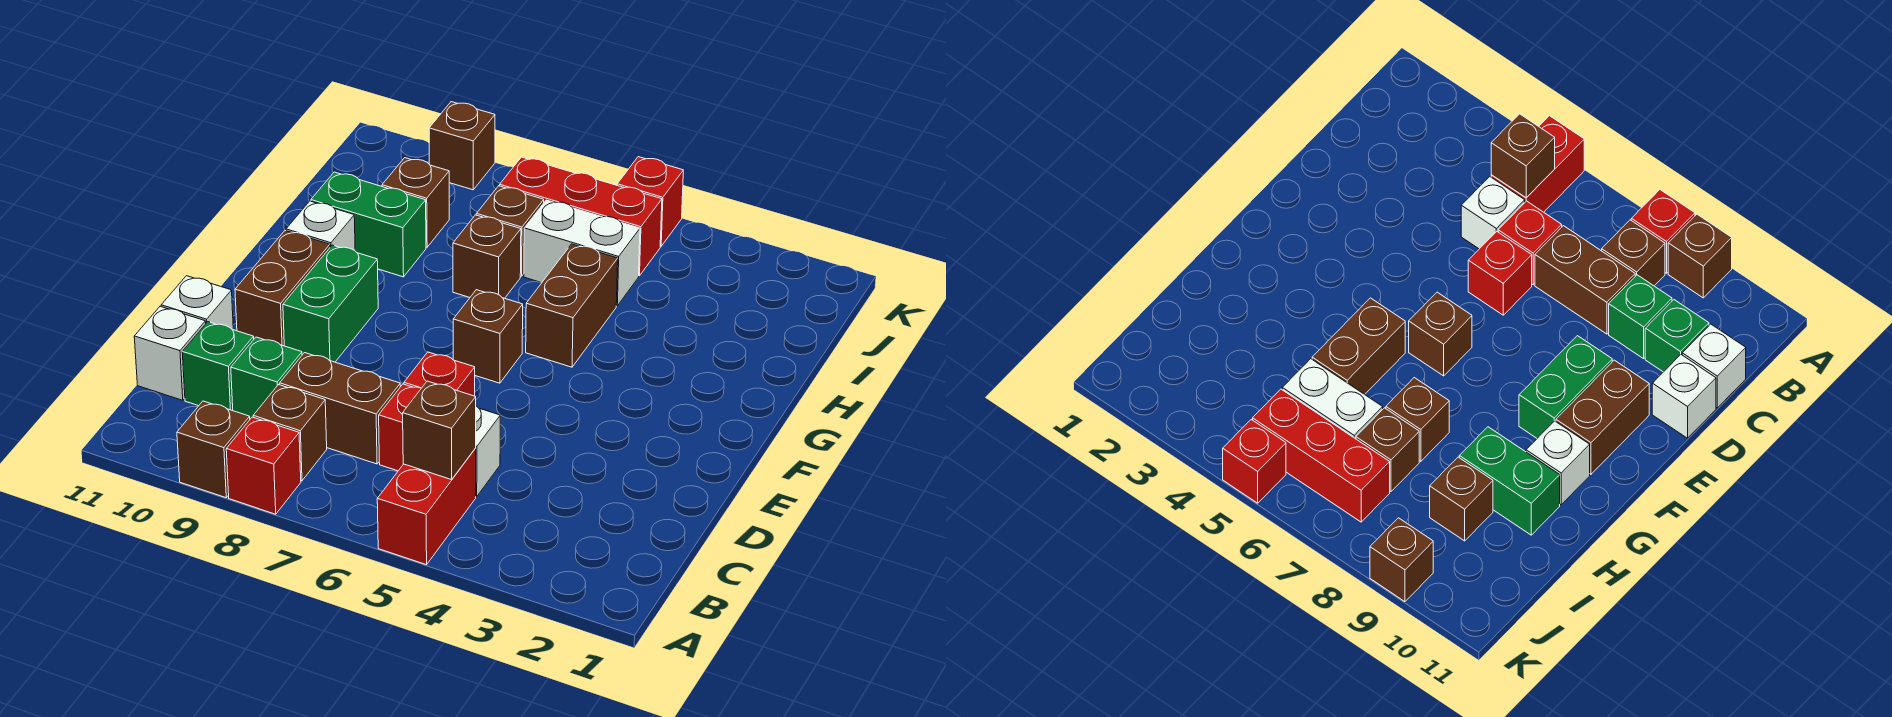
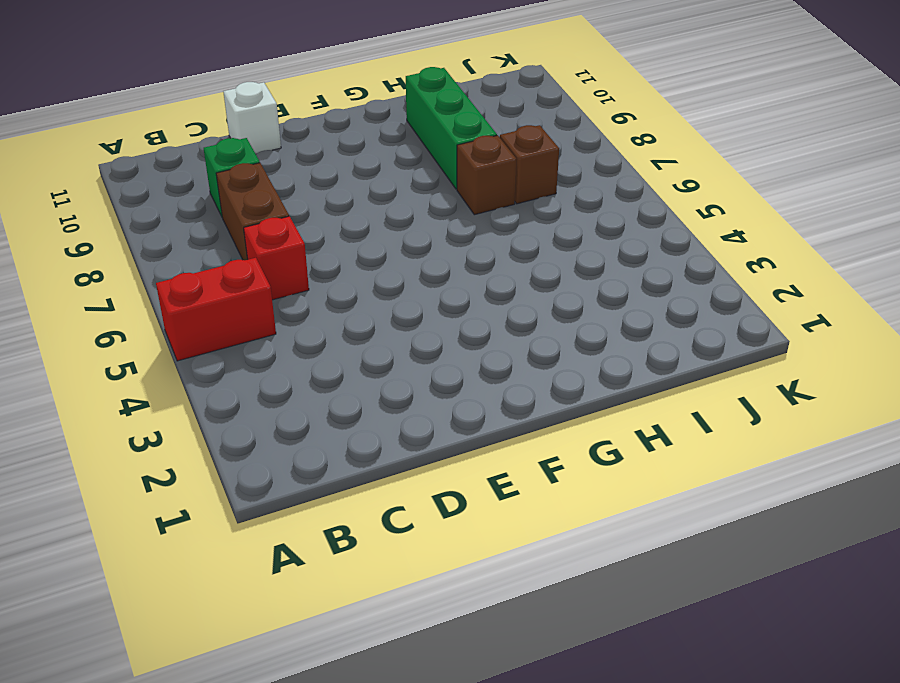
green brick H8:H10 level 1 -> green brick H9:H10 level 1
none -> red brick A8 level 1
none -> brown brick A9 level 1
none -> brown brick B8 level 1

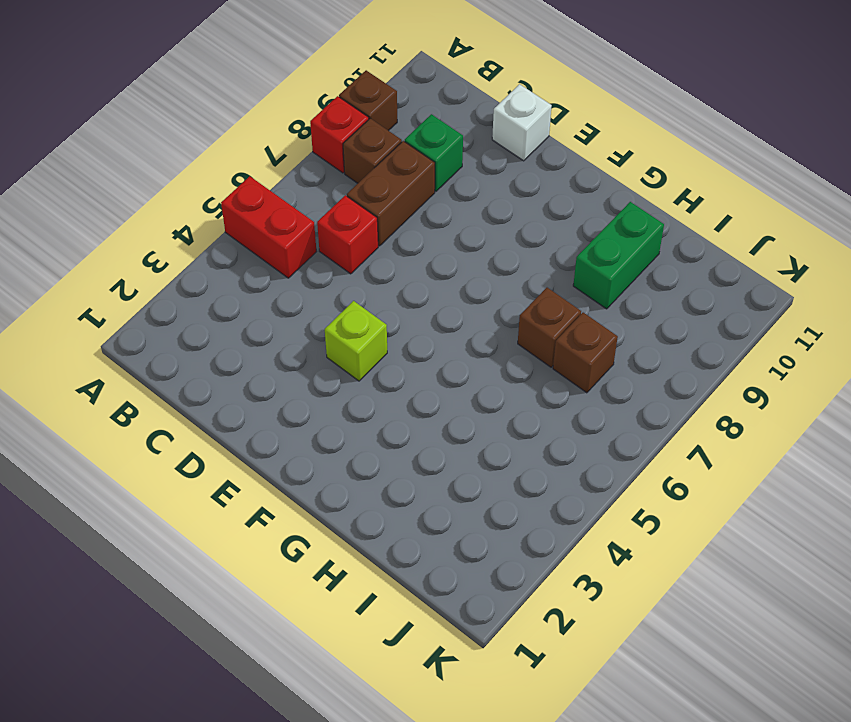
lime brick E4 level 1 -> none
none -> white brick C5 level 1
none -> green brick C10 level 1
none -> white brick C11 level 1

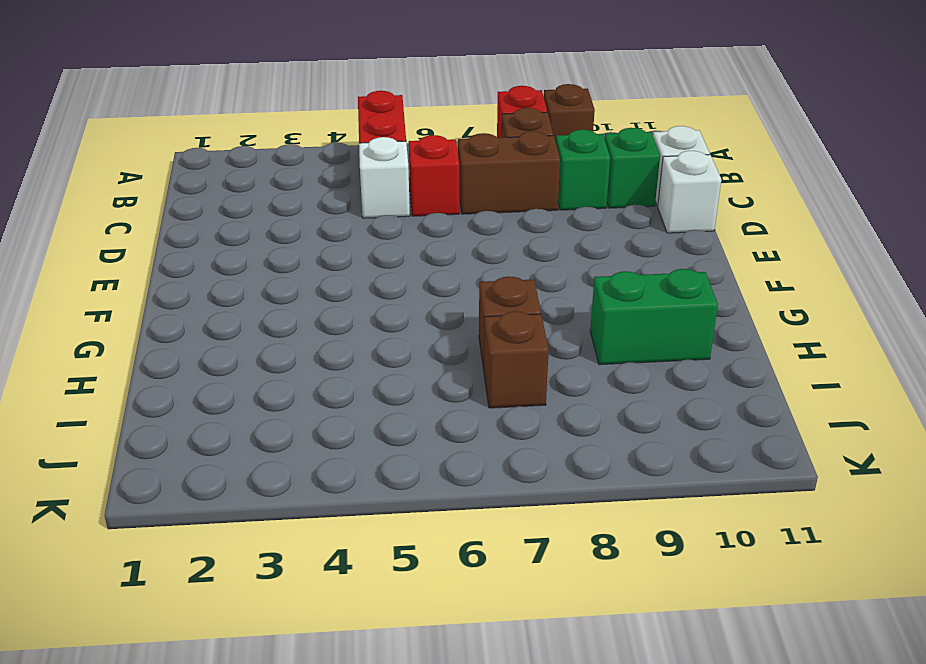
none -> red brick D6 level 1
none -> green brick E9:F9 level 1
none -> brown brick E10:F10 level 1

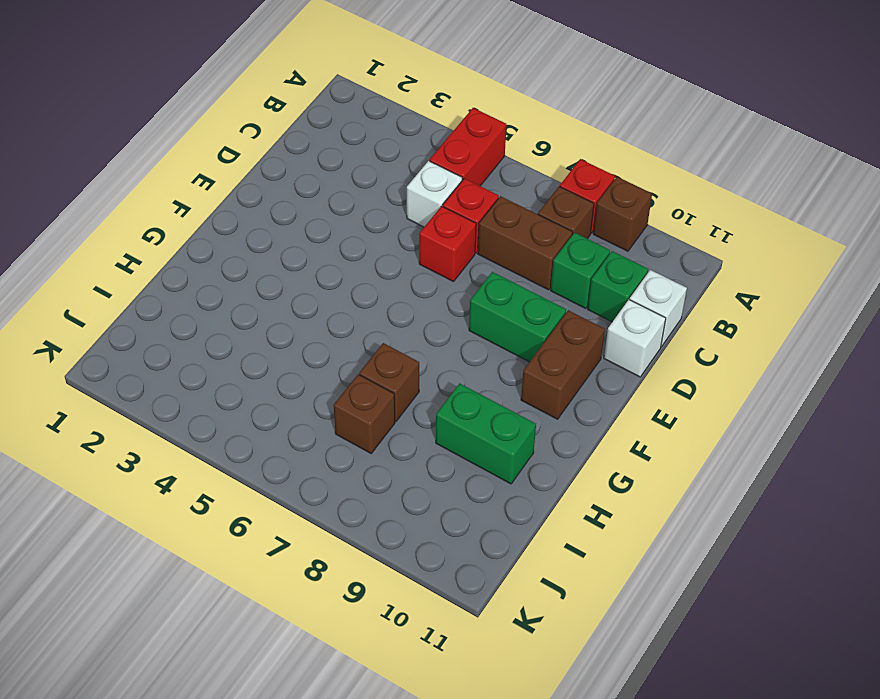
green brick E8:E9 level 1 -> green brick E9:F9 level 1
none -> brown brick F6 level 1
none -> brown brick G5:H5 level 1
none -> white brick G10 level 1

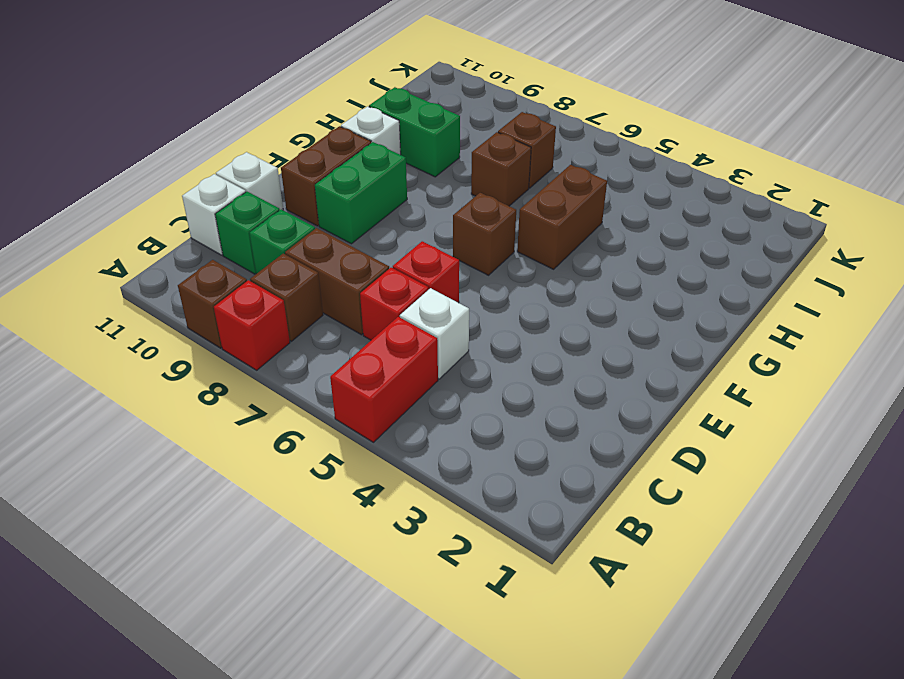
none -> white brick I5:I6 level 1
none -> brown brick I9 level 1
none -> red brick J5:J7 level 1

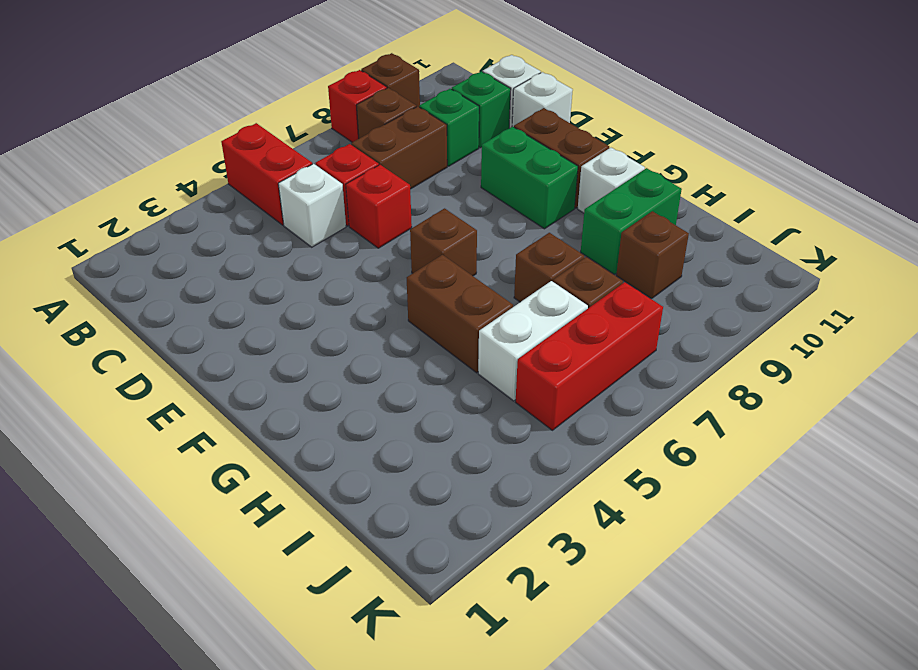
none -> red brick K5 level 1
none -> brown brick K9 level 1
none -> brown brick B5 level 2

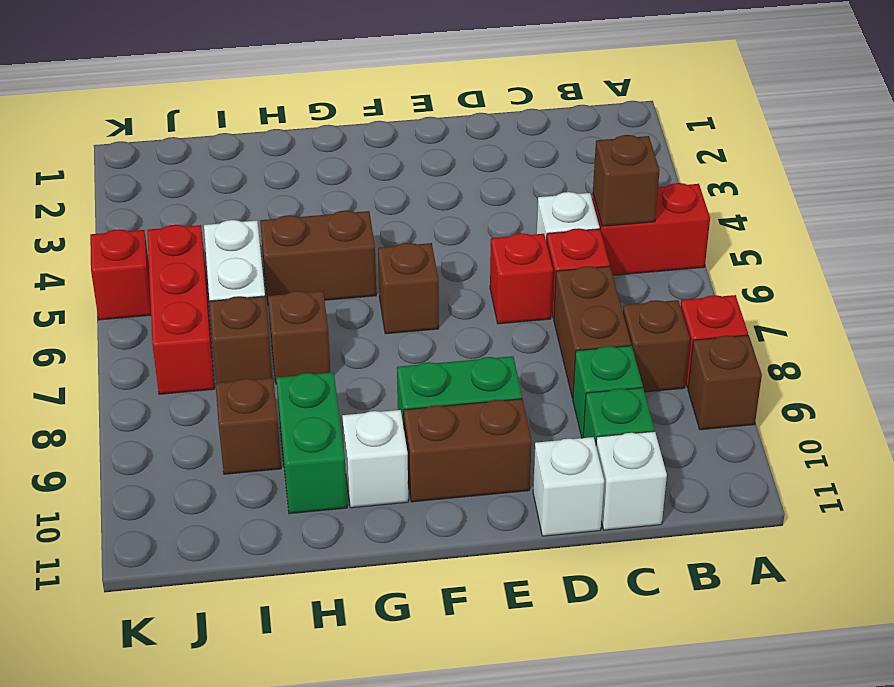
none -> brown brick K9 level 1

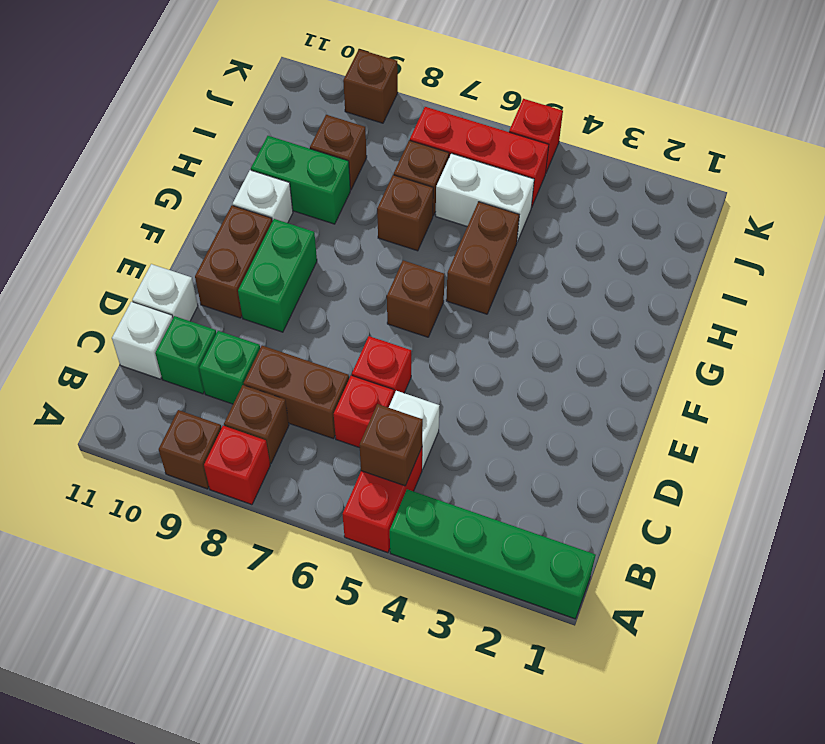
green brick A1:A4 level 1 -> none

